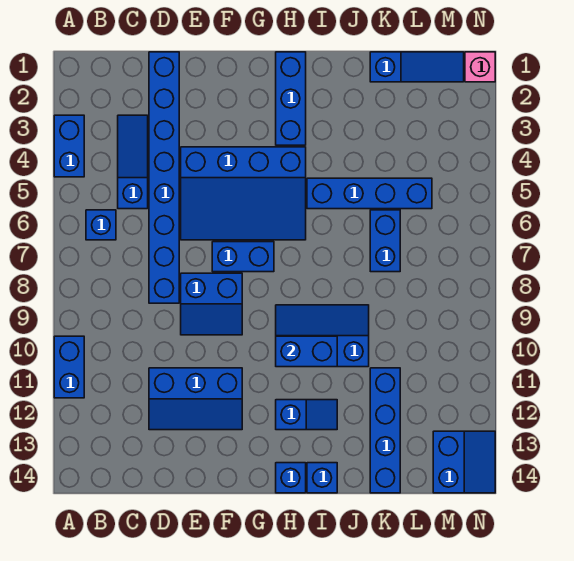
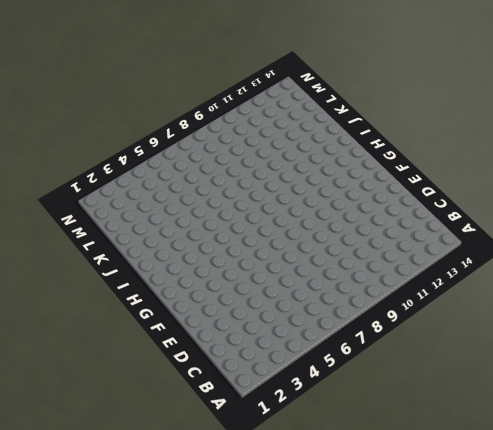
none -> blue brick A3:A4 level 1
none -> blue brick A10:A11 level 1
none -> blue brick B6 level 1

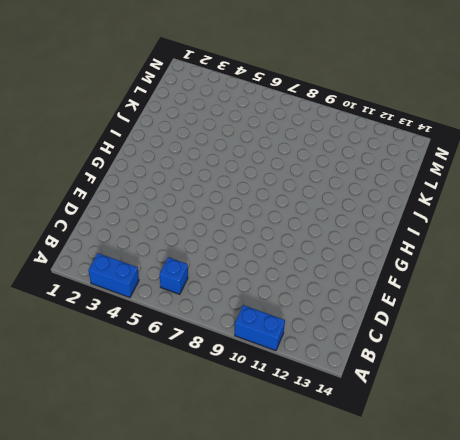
none -> blue slope C3:C5 level 1 top 5
none -> blue brick D1:D8 level 1
none -> blue slope D11:F12 level 1 top 11

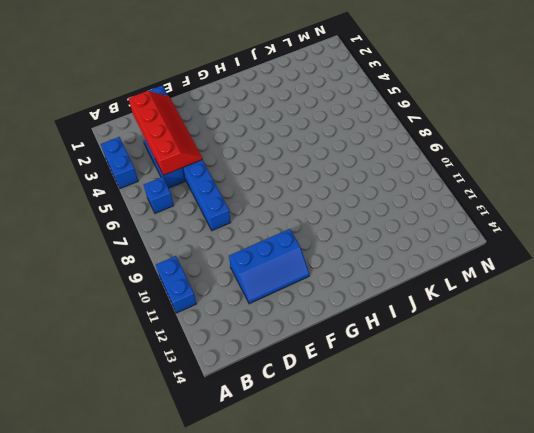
red slope C2:D5 level 2 top C -> none
none -> blue slope E4:H6 level 1 top 4
none -> blue slope E8:F9 level 1 top 8
none -> blue brick F7:G7 level 1

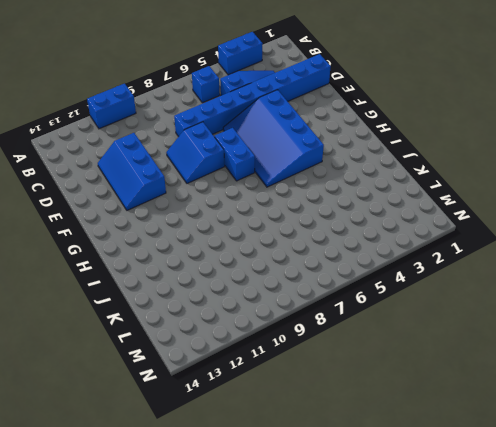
none -> blue brick H1:H3 level 1
none -> blue slope H9:J10 level 1 top 10
none -> blue slope H12:I12 level 1 top H

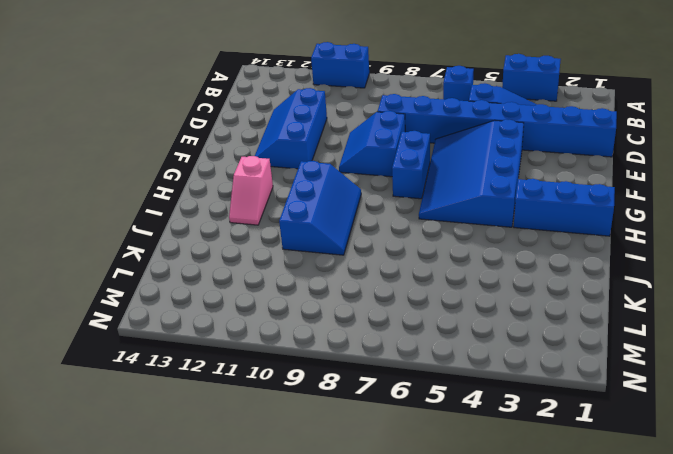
pink slope H12:I12 level 1 top H -> blue slope H12:I12 level 1 top H
none -> blue brick H14 level 1
none -> blue brick I5:L5 level 1
none -> blue brick I14 level 1

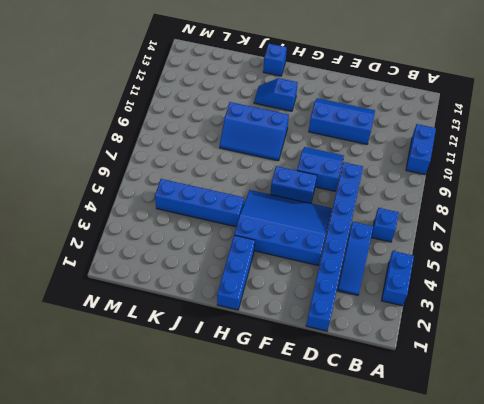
none -> blue brick H14 level 1
none -> blue slope K1:M1 level 1 top K
none -> blue brick K6:K7 level 1

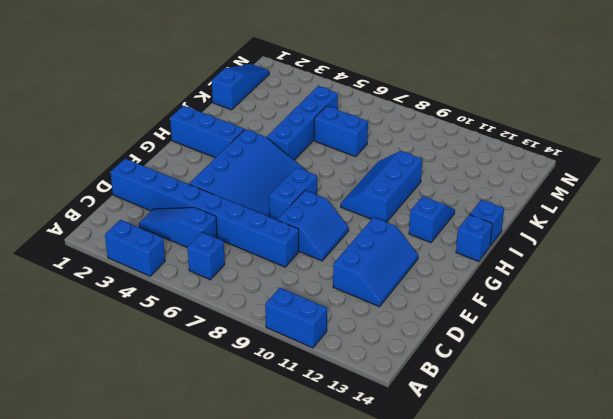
none -> blue brick K11:K14 level 1
none -> blue slope M13:N14 level 1 top M
none -> pink brick N1 level 1

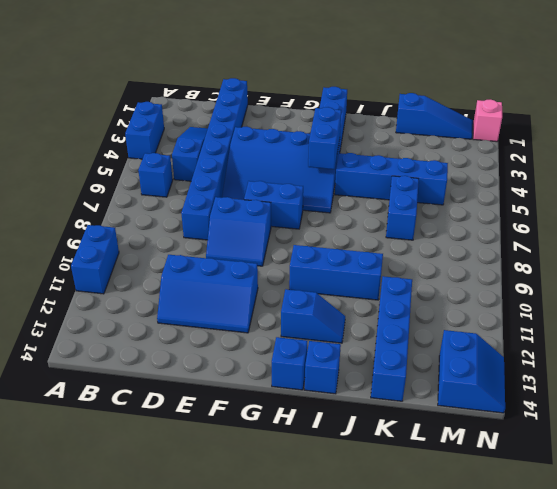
blue brick H4:H5 level 2 -> blue brick H10:I10 level 2

